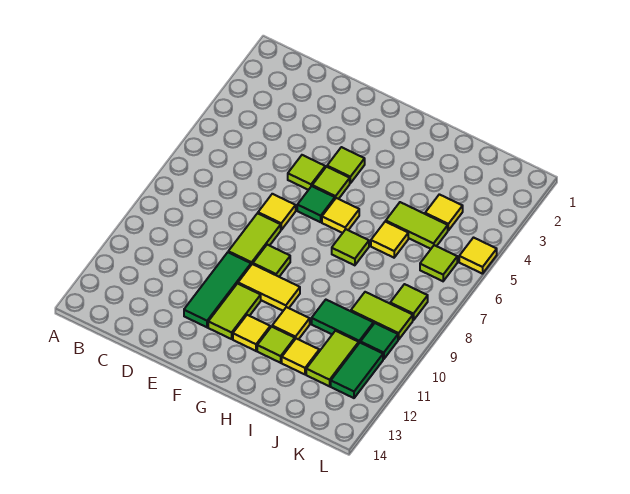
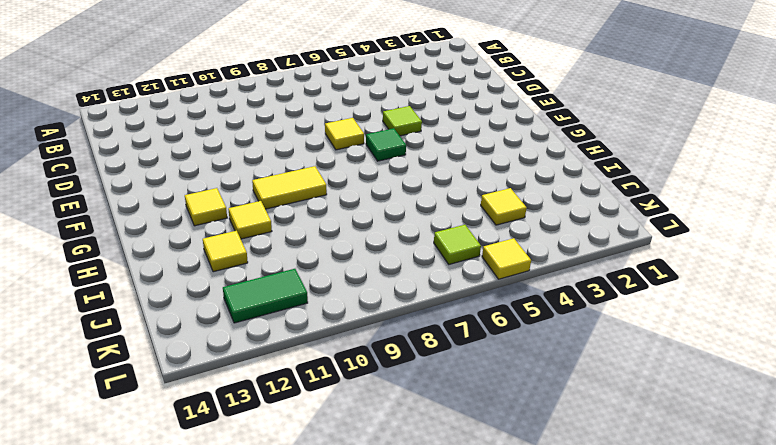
yellow tile G9:G10 level 1 -> yellow tile F10:G10 level 1
none -> lime tile E8:E9 level 1
none -> green tile E10:E12 level 1
none -> lime tile F4 level 1

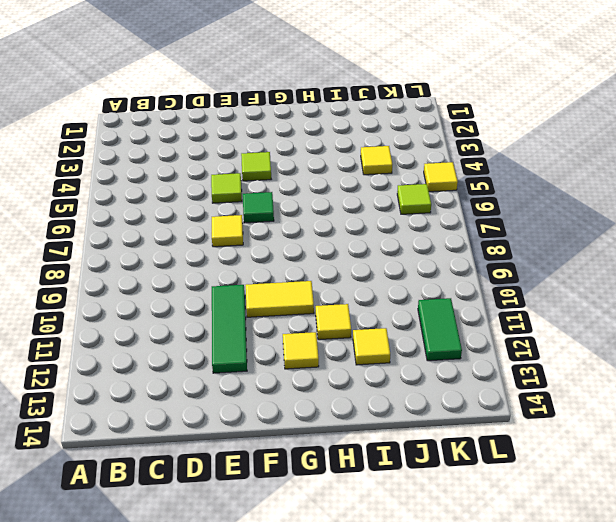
none -> lime tile E8:E9 level 1
none -> lime tile F5 level 1
none -> lime tile F9 level 1

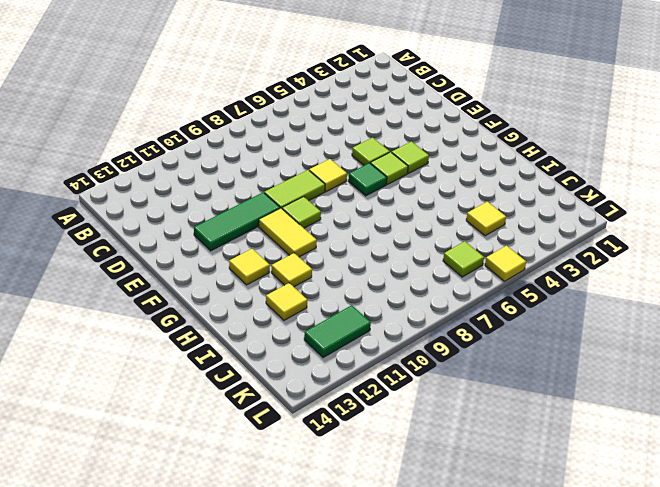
none -> lime tile F11:F12 level 1
none -> yellow tile G6 level 1
none -> lime tile H7 level 1

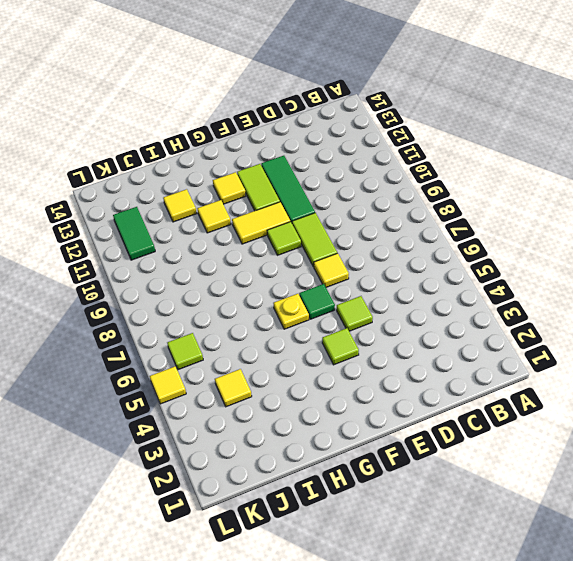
yellow plate G6 level 1 -> yellow tile G6 level 1
none -> lime tile F5 level 1
none -> lime tile H7 level 1
none -> lime tile H12 level 1

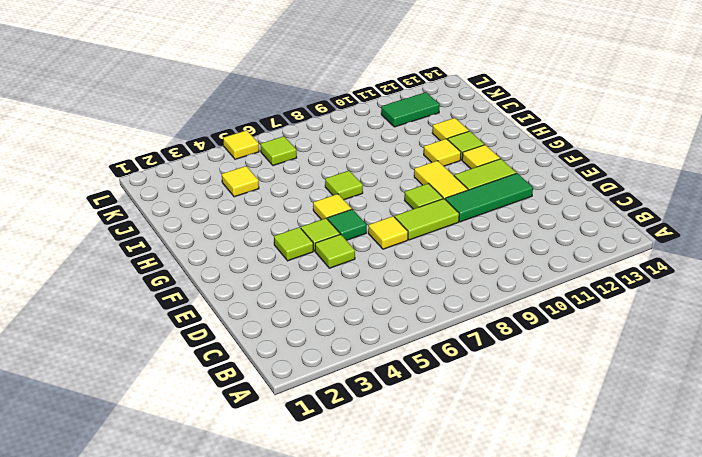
none -> lime tile I5:J5 level 1
none -> yellow tile I6 level 1
none -> green tile I10:J10 level 1

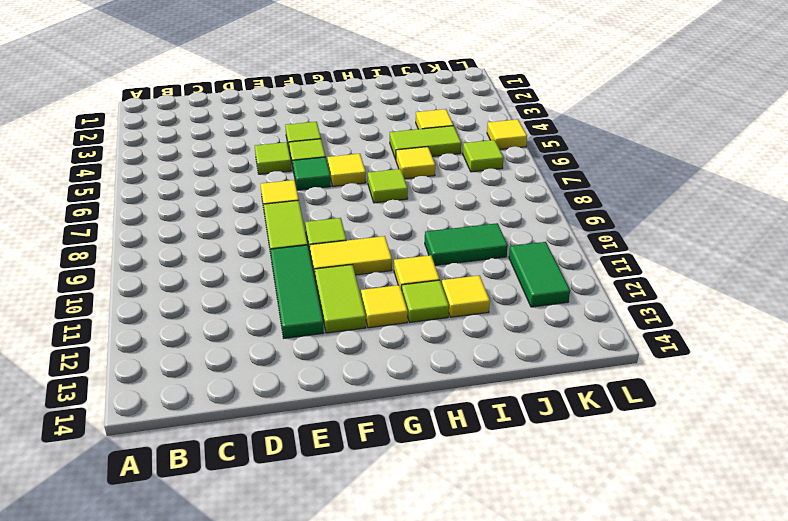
none -> lime tile J9:K9 level 1
none -> lime tile J11:J12 level 1
none -> lime tile K8 level 1

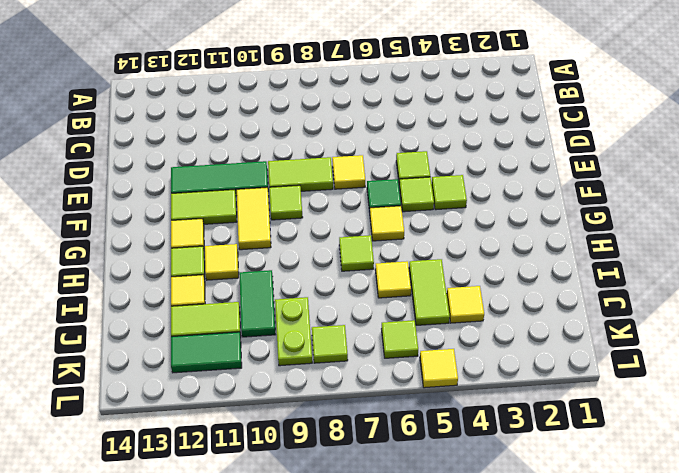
lime plate J9:K9 level 1 -> lime tile J9:K9 level 1
none -> green tile K10 level 1

